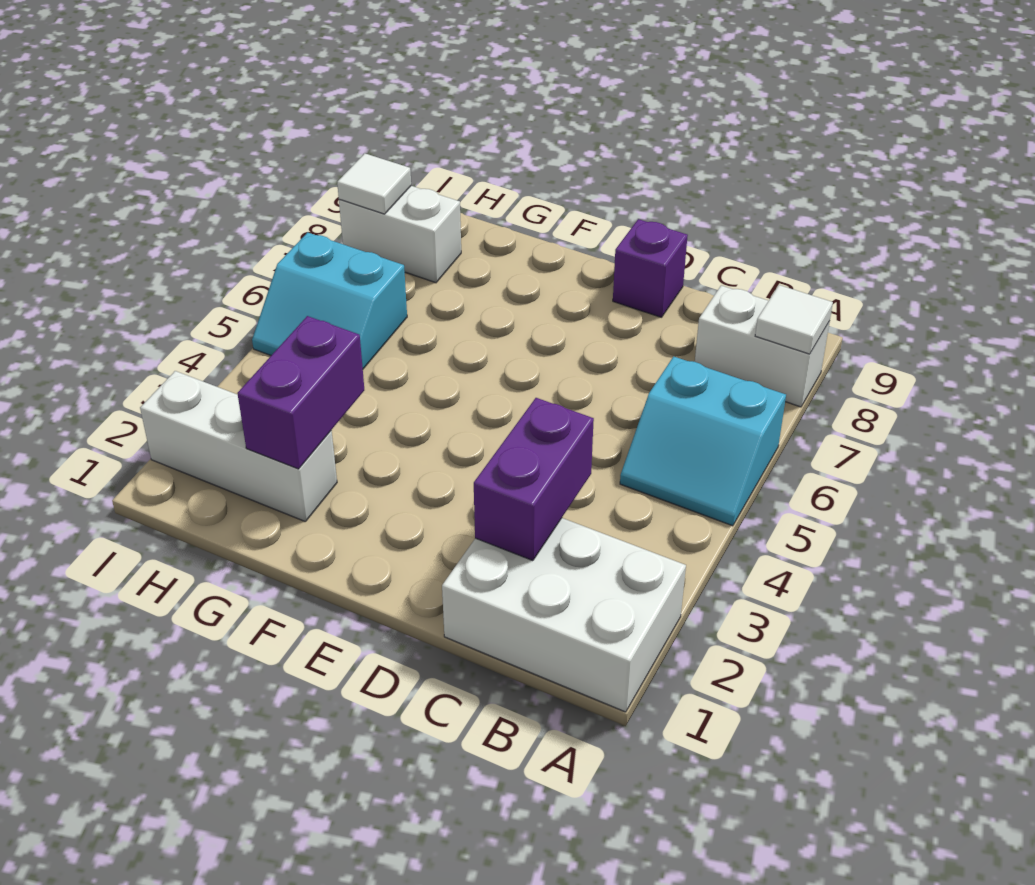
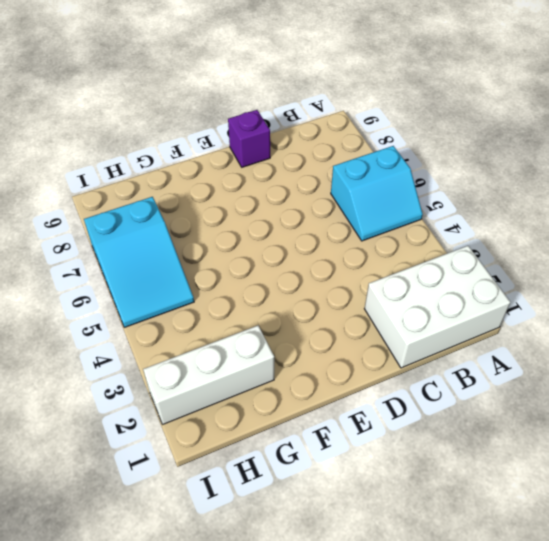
cyan slope H5:I7 level 1 top 7 -> cyan slope H5:I6 level 1 top 6
none -> white brick A8:B8 level 1
none -> white brick H8:I8 level 1

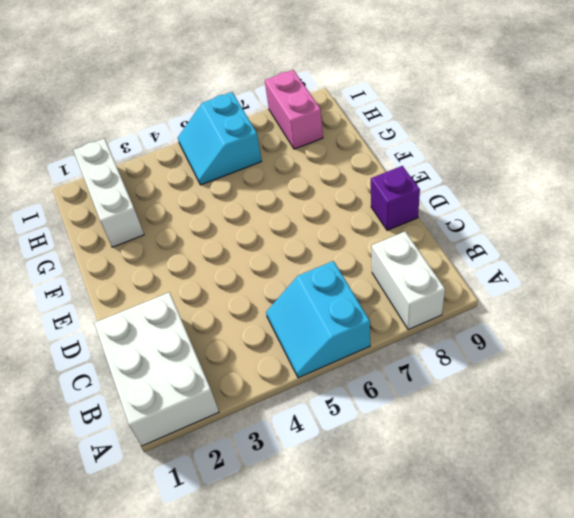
pink brick H8:I8 level 1 -> white brick H8:I8 level 1
none -> white tile A8 level 2
none -> purple brick C2:C3 level 2

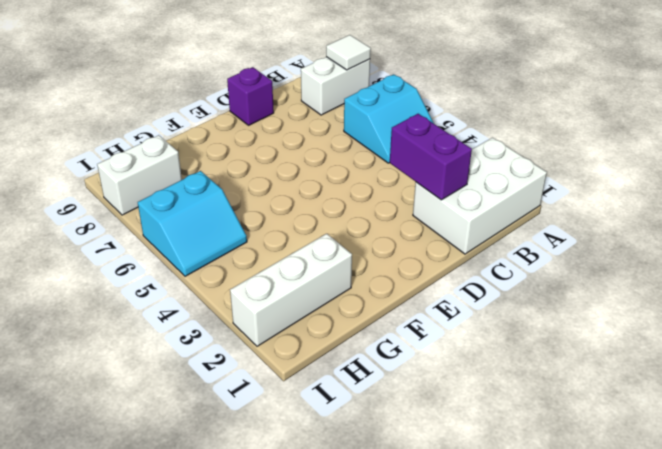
none -> purple brick G2:G3 level 2
none -> white tile I8 level 2

